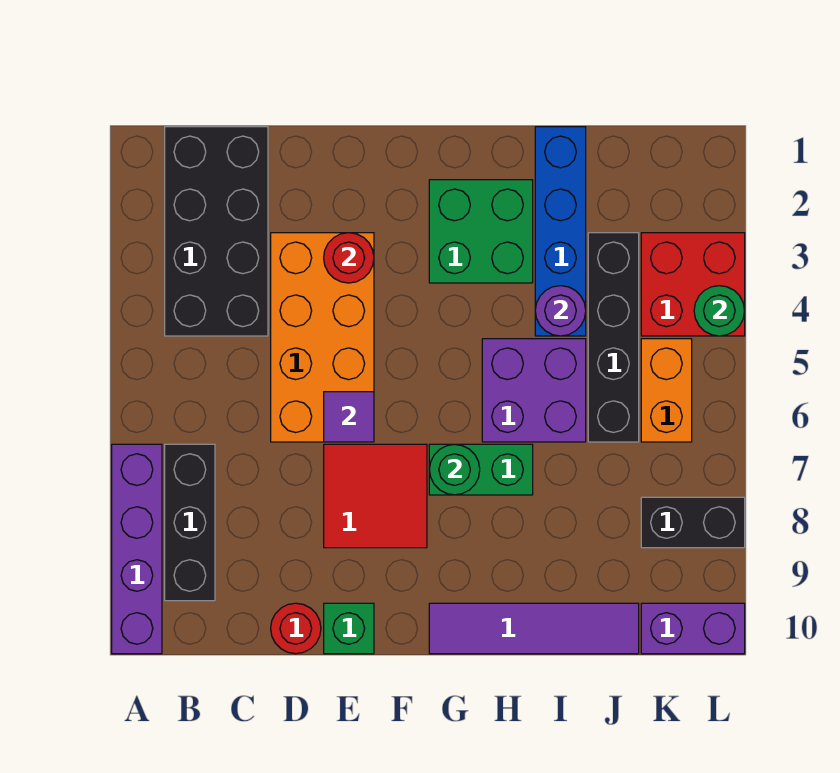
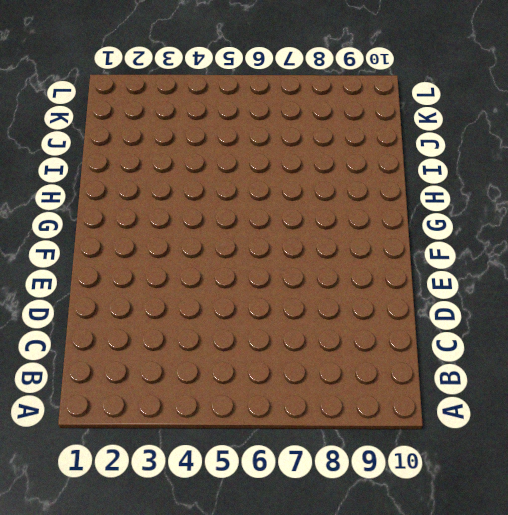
none -> purple brick A7:A10 level 1
none -> black brick B1:C4 level 1
none -> black brick B7:B9 level 1

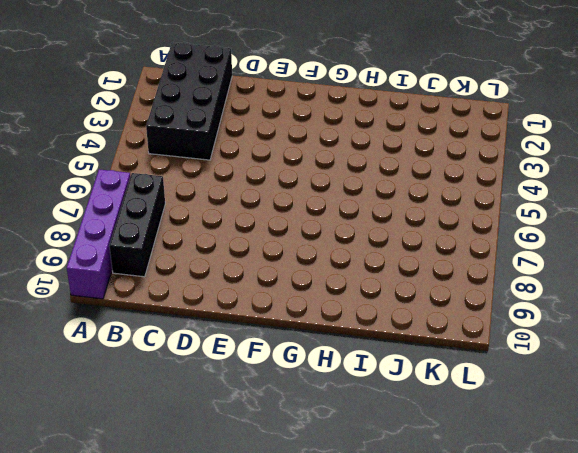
none -> orange brick D3:E6 level 1
none -> red round brick D10 level 1
none -> red tile E7:F8 level 1

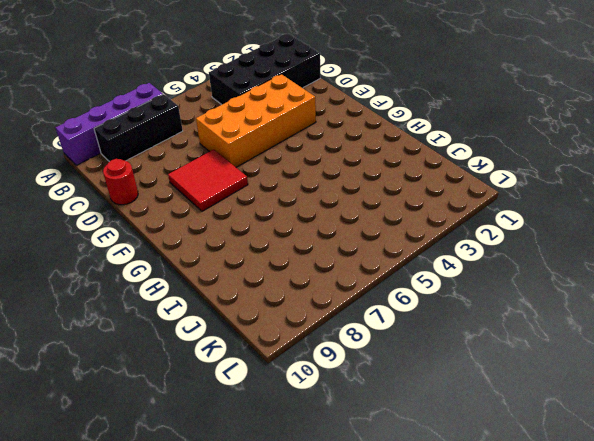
none -> green brick E10 level 1
none -> green brick G2:H3 level 1
none -> green brick G7:H7 level 1

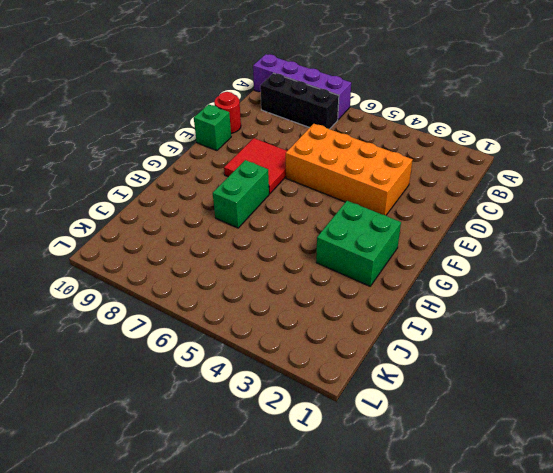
none -> black brick B1:C4 level 1
none -> purple tile G10:J10 level 1
none -> purple brick H5:I6 level 1

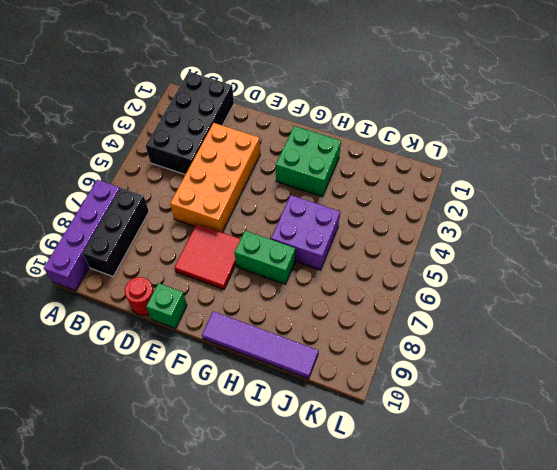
none -> blue brick I1:I4 level 1
none -> black brick J3:J6 level 1
none -> red brick K3:L4 level 1

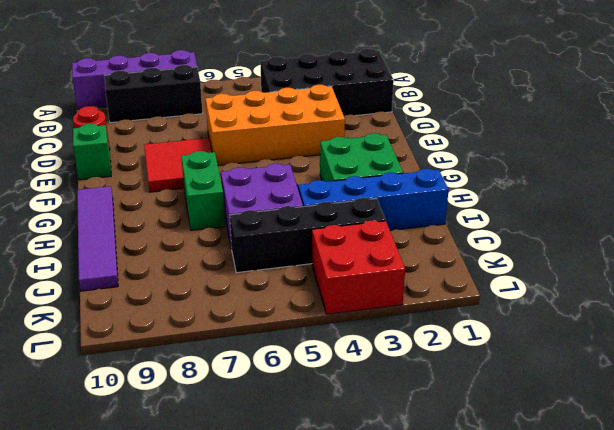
none -> orange brick K5:K6 level 1
none -> black brick K8:L8 level 1
none -> purple brick K10:L10 level 1

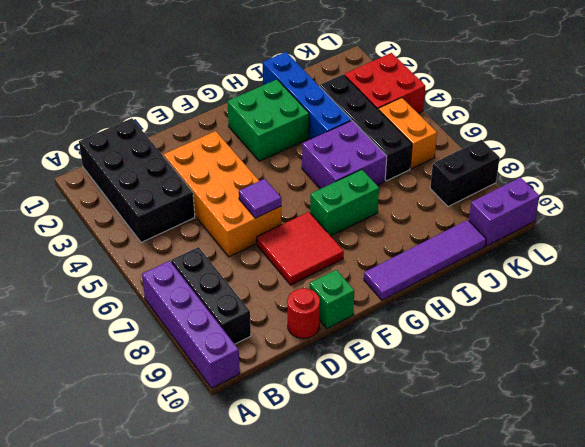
none -> red round brick E3 level 2
none -> green round brick G7 level 2
none -> purple round brick I4 level 2

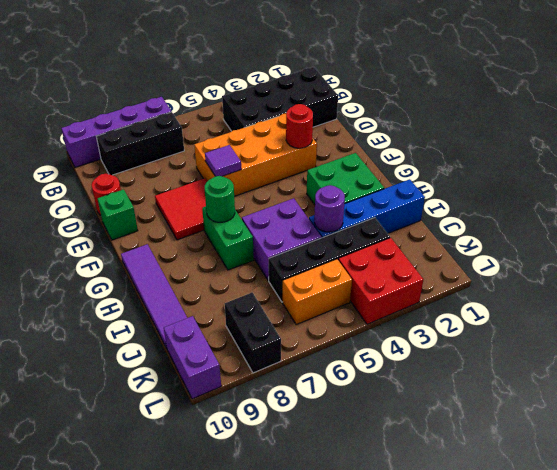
none -> green round brick L4 level 2

